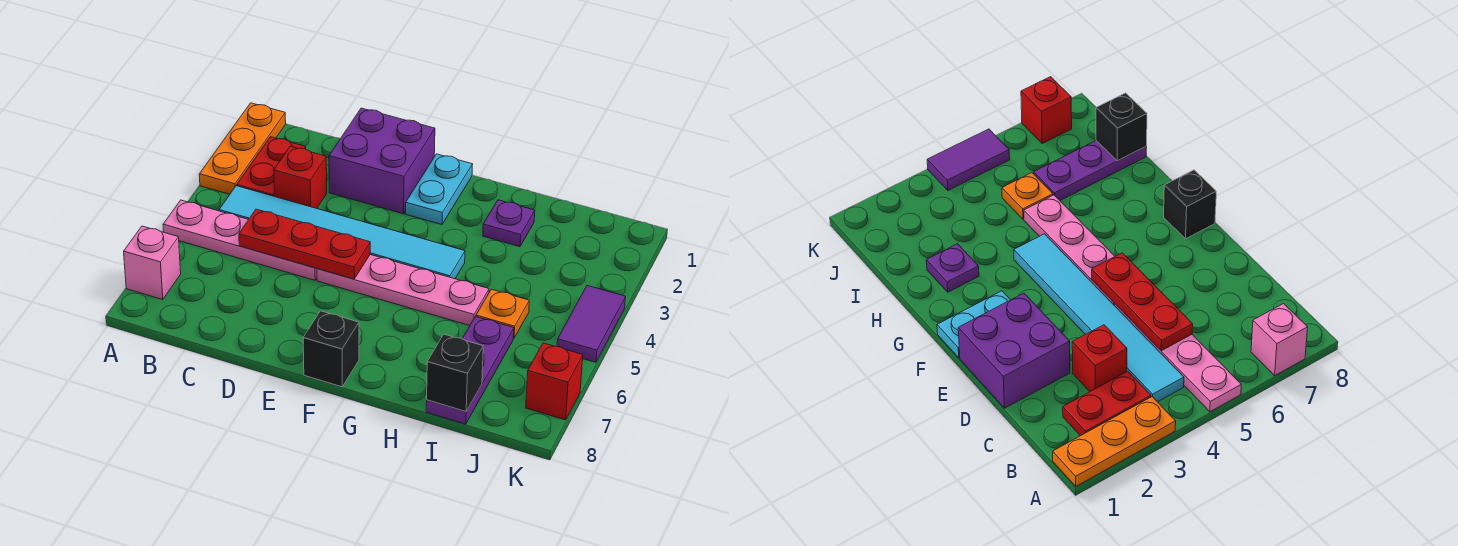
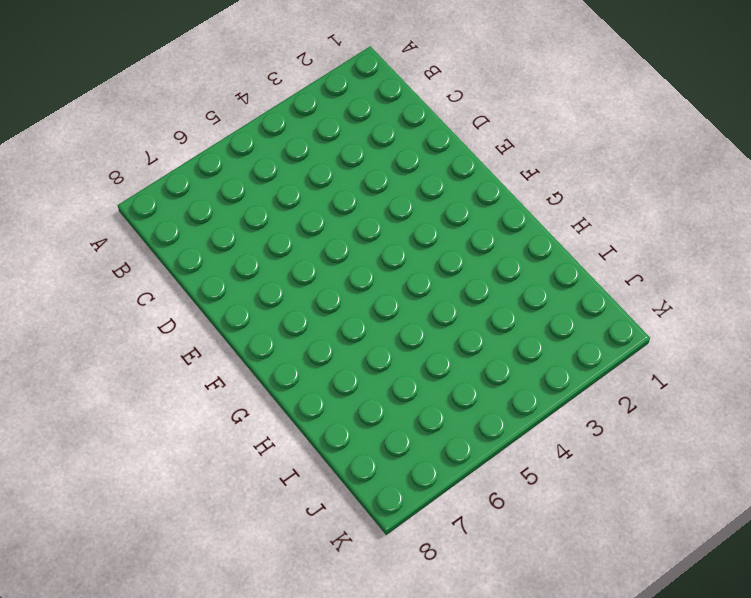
none -> orange plate A1:A3 level 1
none -> pink plate A5:D5 level 1
none -> pink brick A7 level 1

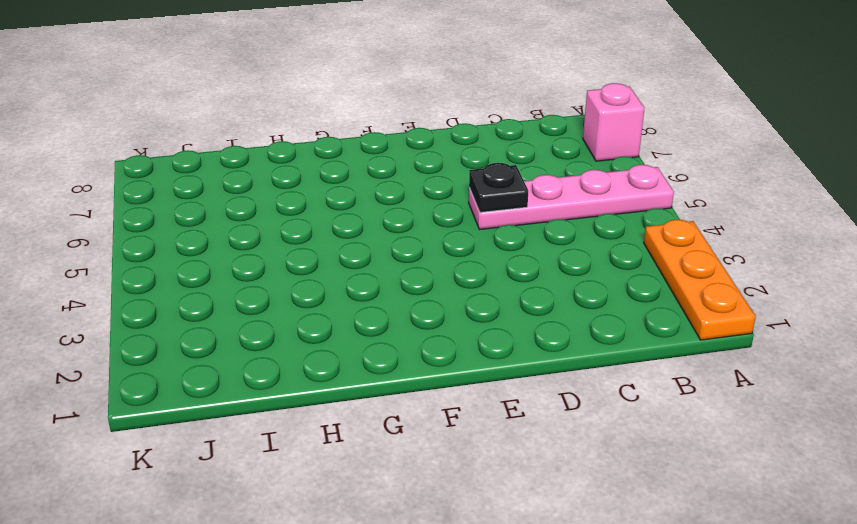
black plate D5 level 2 -> red plate C5:E5 level 2
none -> red plate B2:B3 level 1
none -> cyan tile B4:G4 level 1
none -> red brick C3 level 1

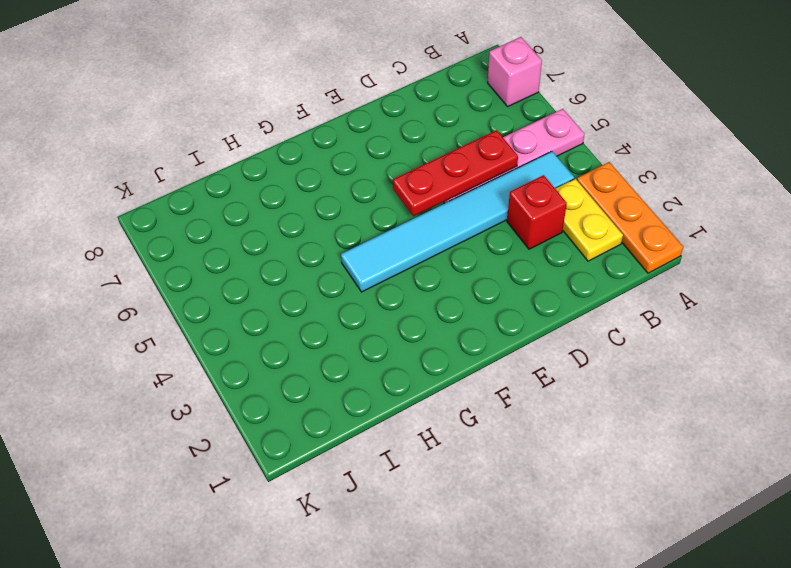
yellow plate B2:B3 level 1 -> red plate B2:B3 level 1
none -> purple brick D1:E2 level 1
none -> pink plate E5:H5 level 1
none -> cyan plate F1:F2 level 1

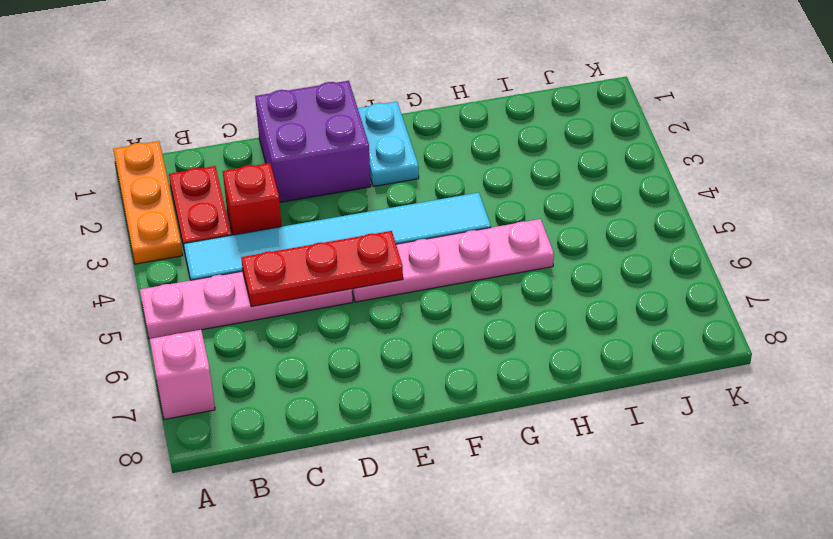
none -> black brick F8 level 1
none -> purple plate H2 level 1
none -> orange plate I5 level 1

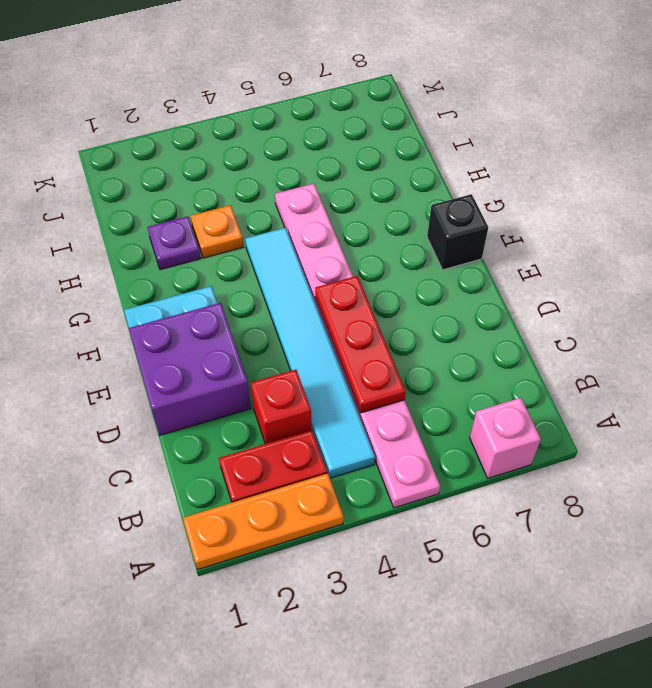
orange plate H3 level 1 -> orange plate I5 level 1
none -> purple plate I6:I8 level 1
none -> purple tile K4:K5 level 1
none -> red brick K7 level 1

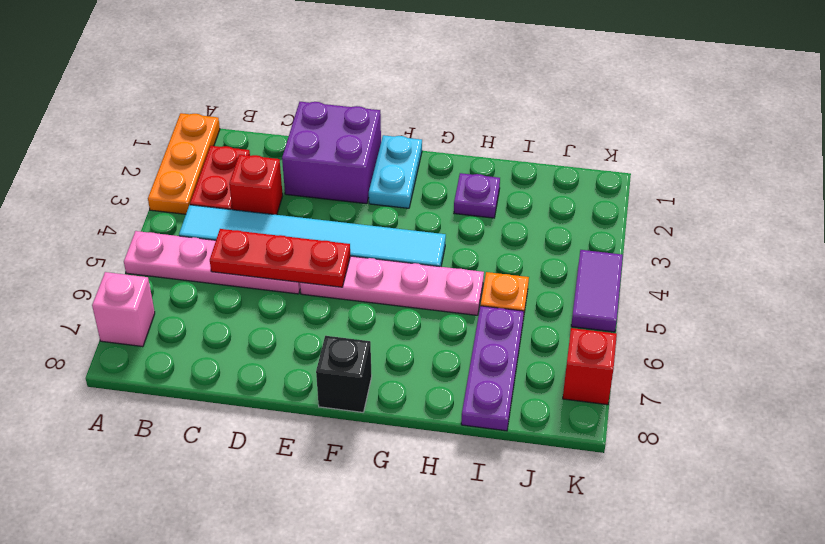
none -> black brick I8 level 2

